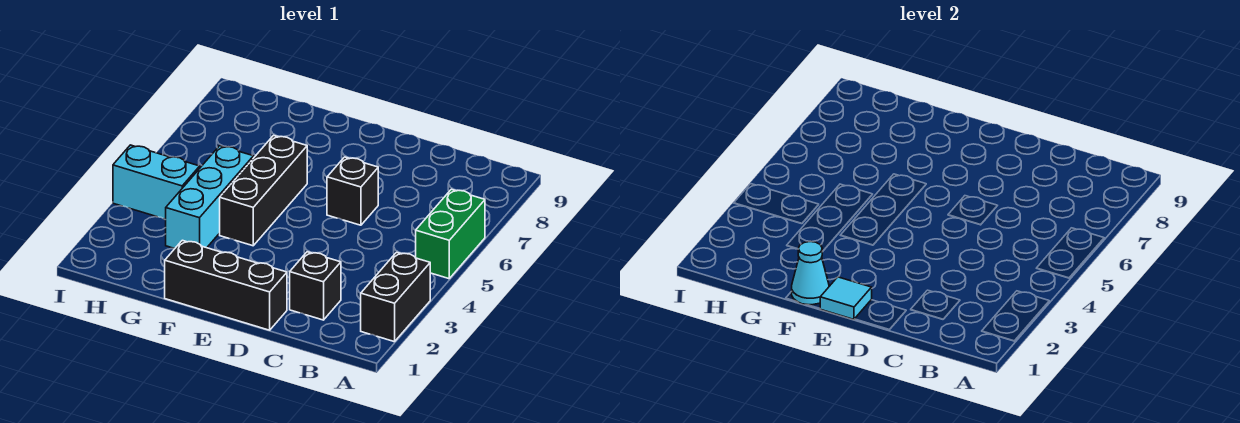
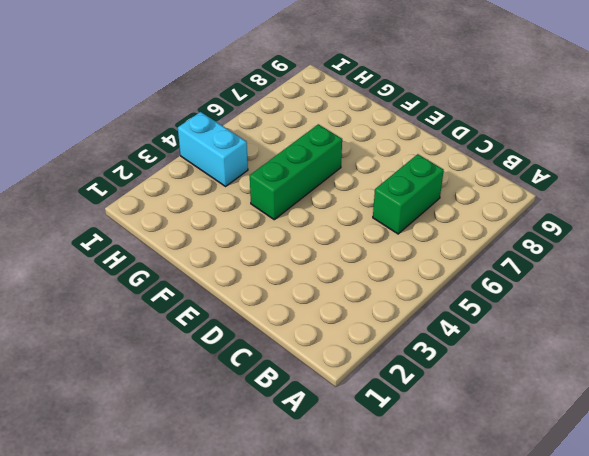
green brick C6:C7 level 1 -> green brick A5:A6 level 1
green brick F4:F6 level 1 -> black brick F4:F6 level 1
none -> black brick A2:A3 level 1
none -> black brick C2 level 1

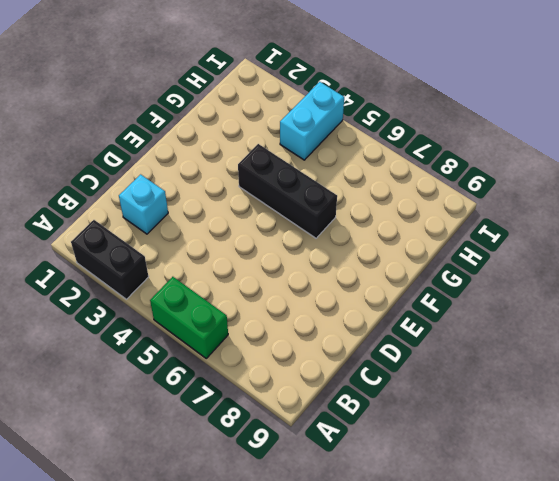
cyan brick C2 level 1 -> black brick C2 level 1
none -> black brick D1:F1 level 1
none -> black brick D6 level 1

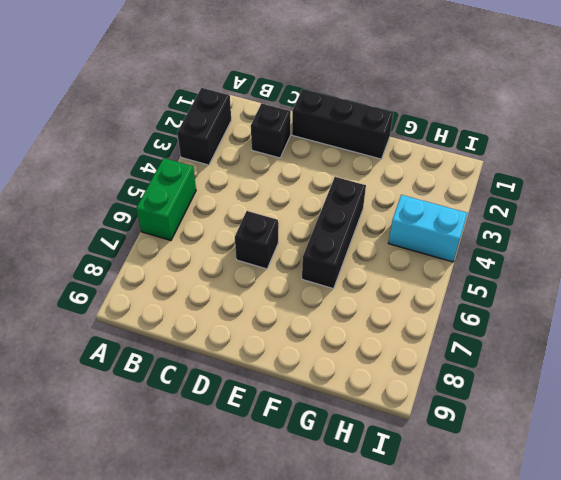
none -> cyan brick G3:G5 level 1
none -> cyan tile E1 level 2

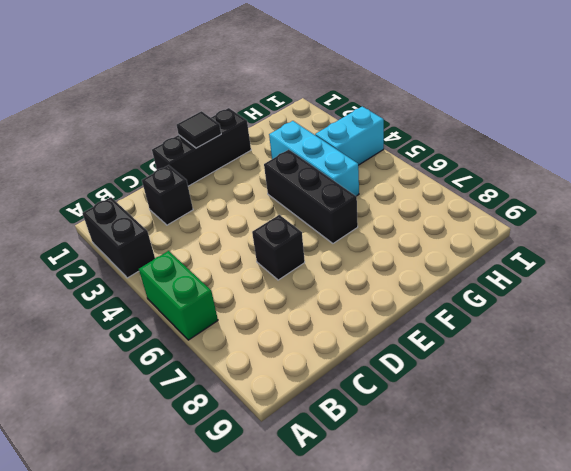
black tile E1 level 2 -> cyan tile E1 level 2
none -> cyan cone F1 level 2

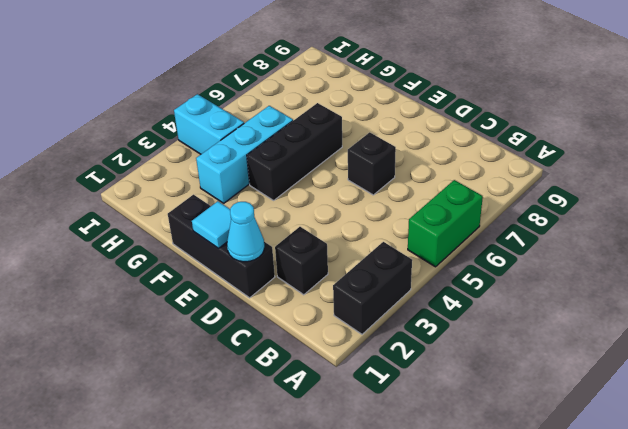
cyan cone D1 level 2 -> cyan cone F1 level 2

